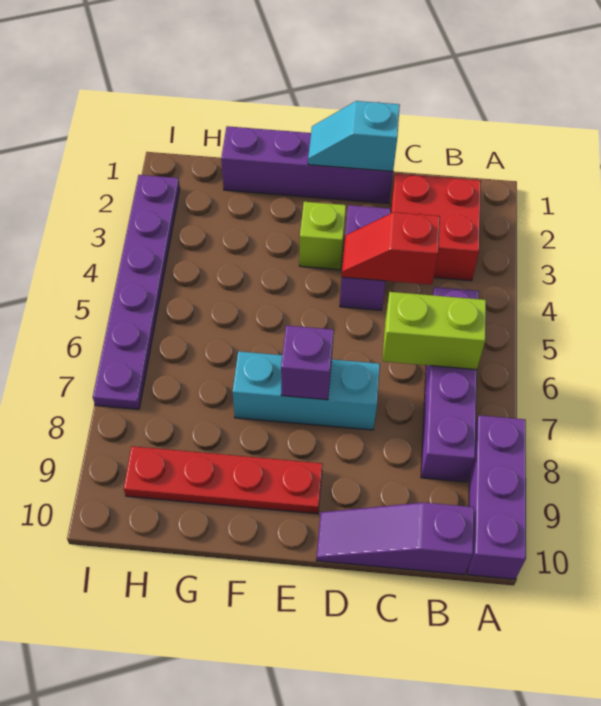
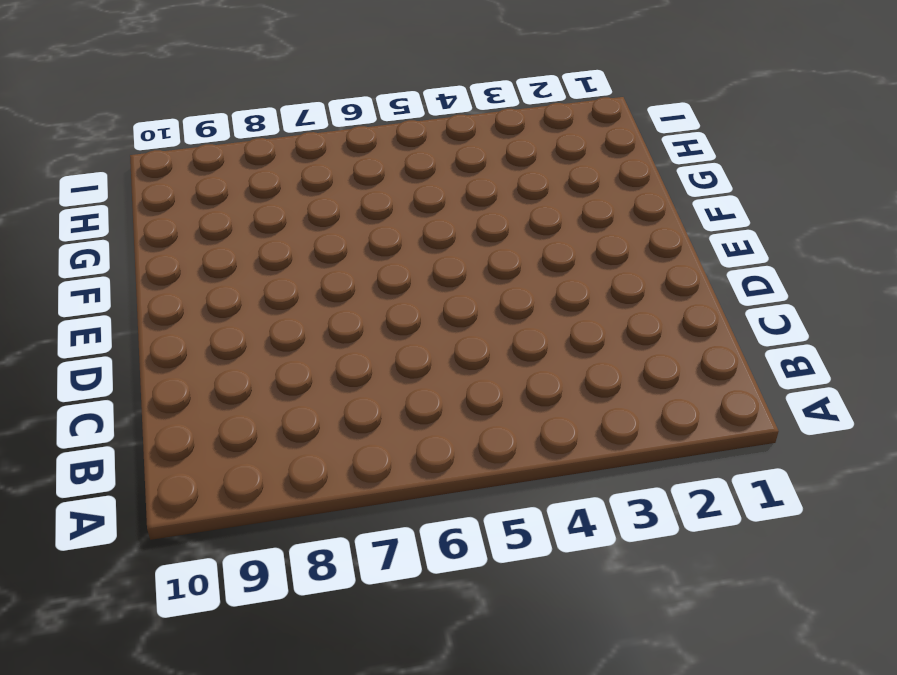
none -> purple brick A8:A10 level 1
none -> red brick B2:C3 level 1
none -> purple brick B5:B8 level 1

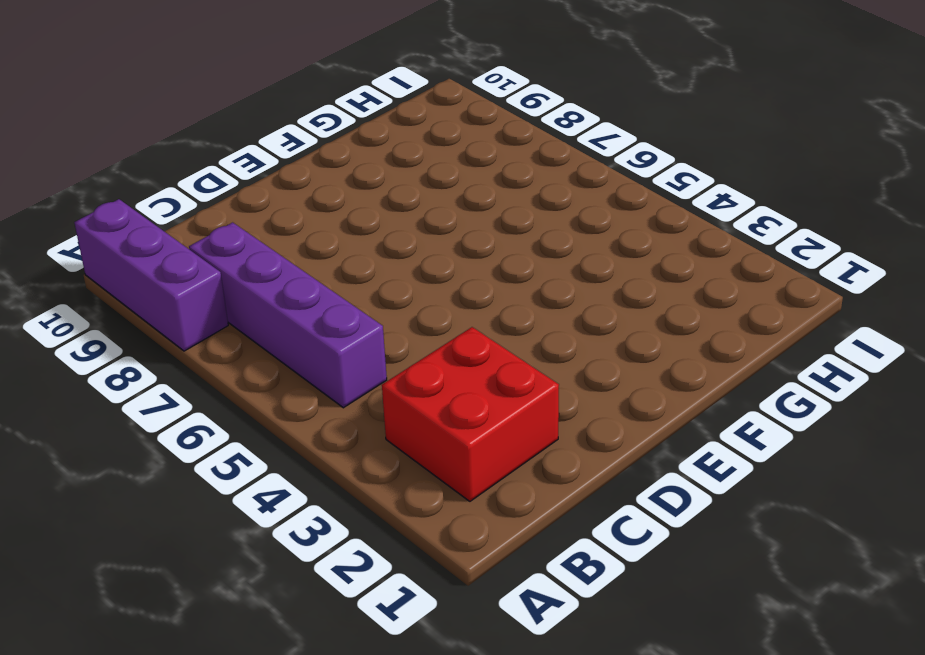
none -> purple slope B10:D10 level 1 top B
none -> purple brick D1:G1 level 1
none -> purple brick D3:D4 level 1

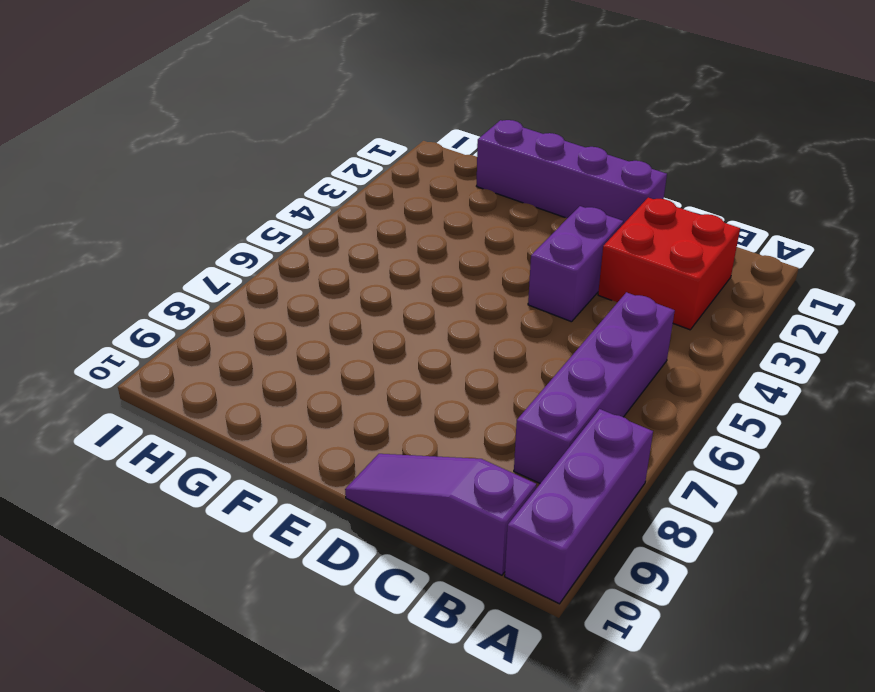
none -> cyan brick D7:F7 level 1
none -> lime brick E3 level 1
none -> red plate E9:H9 level 1

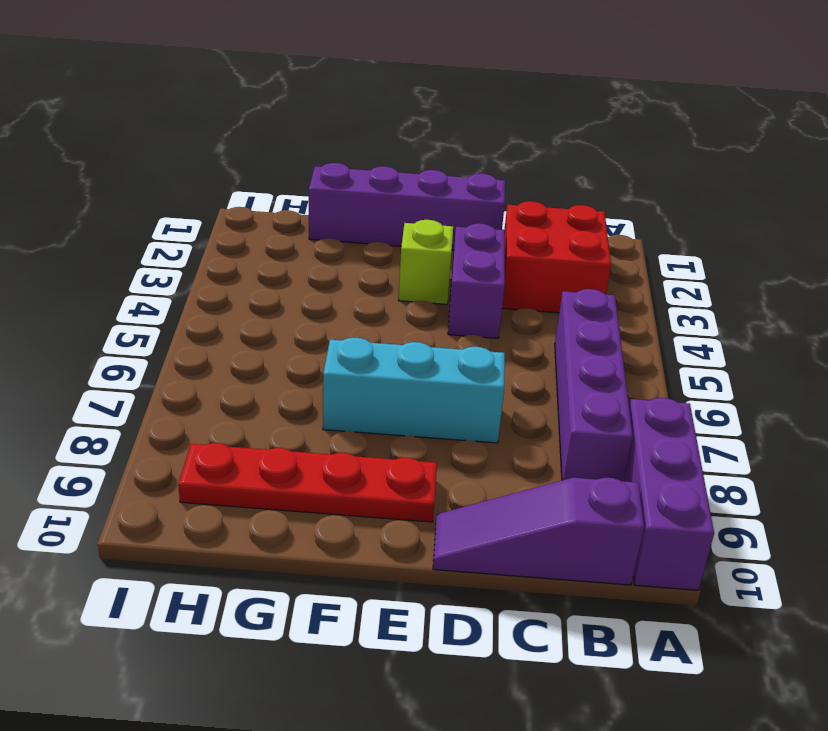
none -> purple plate I2:I7 level 1
none -> lime brick B6:C6 level 2
none -> red slope C4:D4 level 2 top C

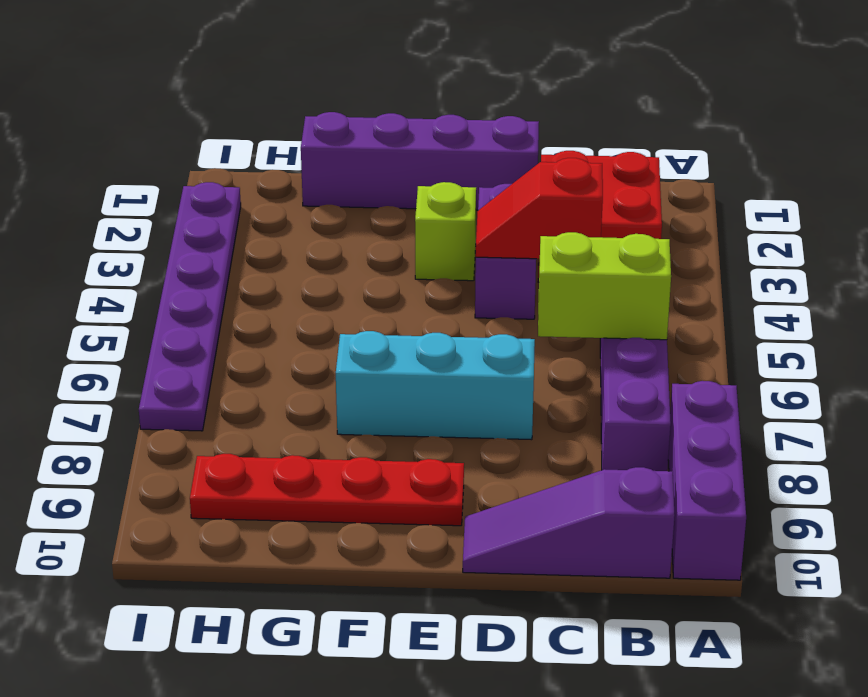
none -> cyan slope D1:E1 level 2 top D
none -> purple brick E7 level 2

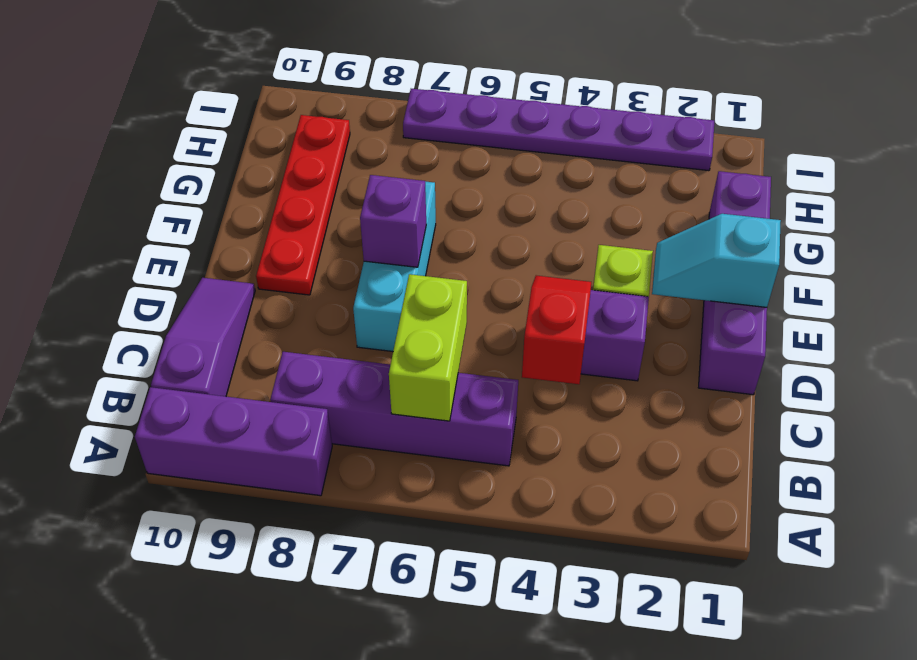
cyan slope E1:E2 level 2 top 1 -> cyan slope D1:E1 level 2 top D
none -> red brick B2:C3 level 1

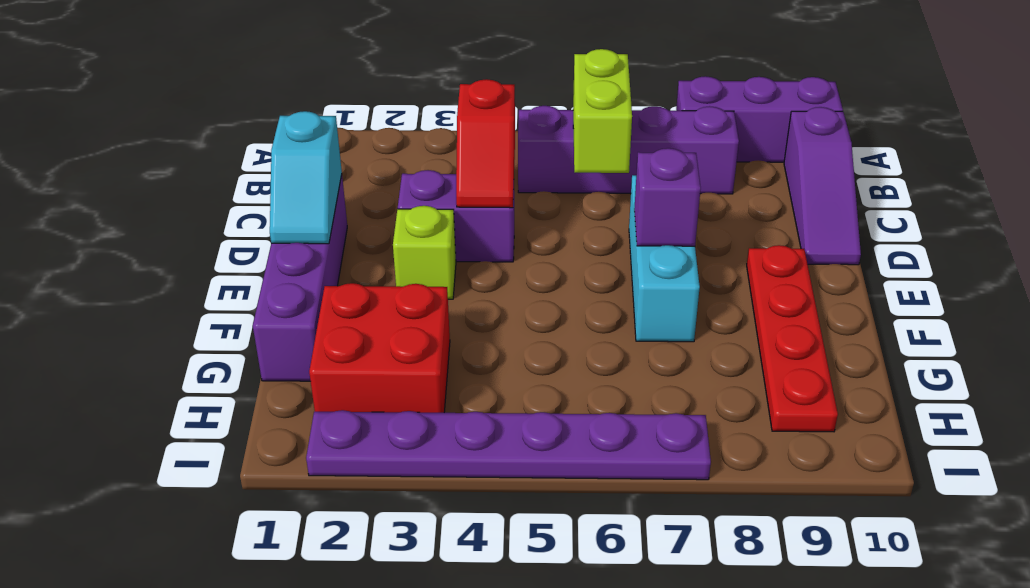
red brick G2:H3 level 1 -> red brick B2:C3 level 1

